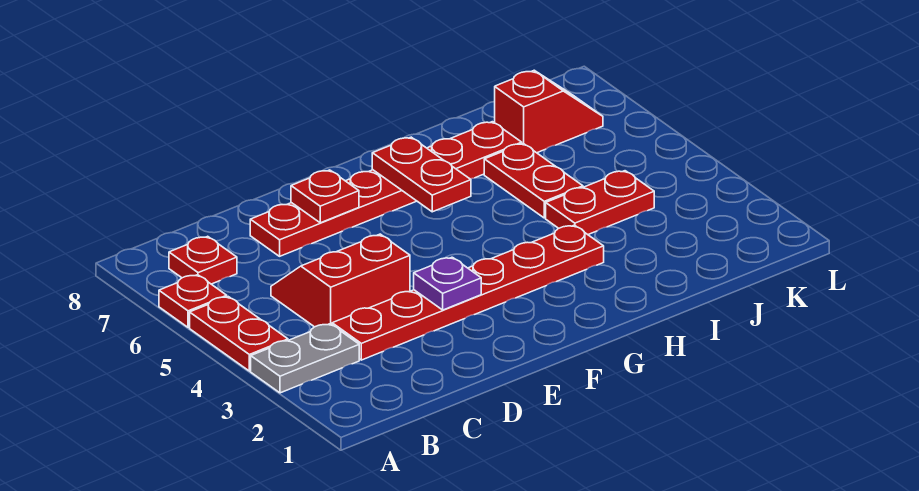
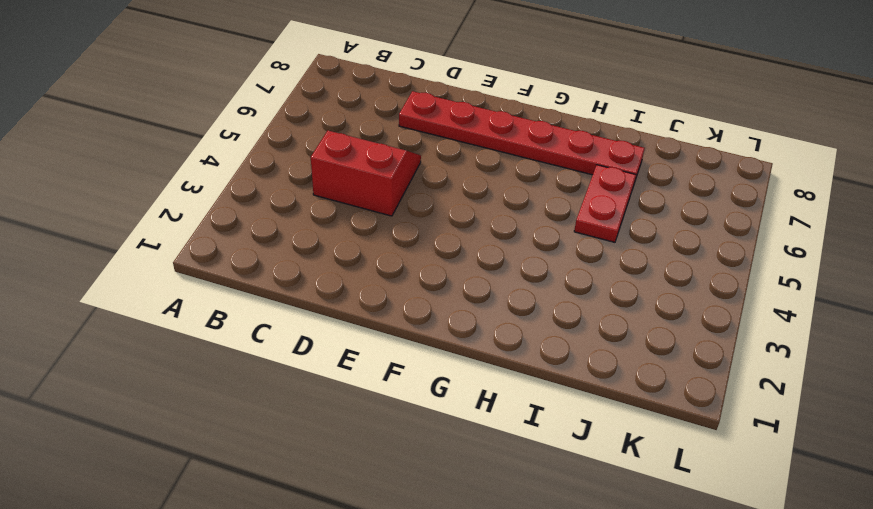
none -> grey plate A3:B3 level 1
none -> red plate A4:A5 level 1
none -> red plate A6 level 1

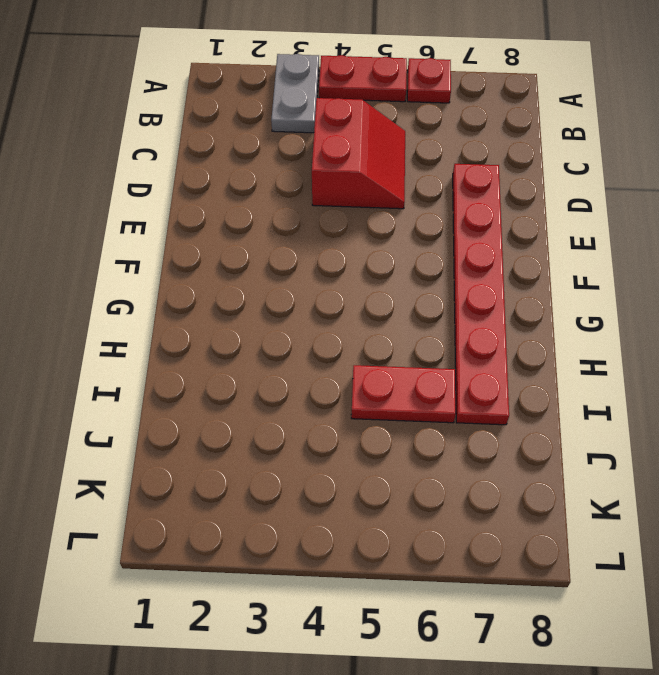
none -> red plate B7 level 1
none -> red plate C3:H3 level 1
none -> red plate I4:J4 level 1

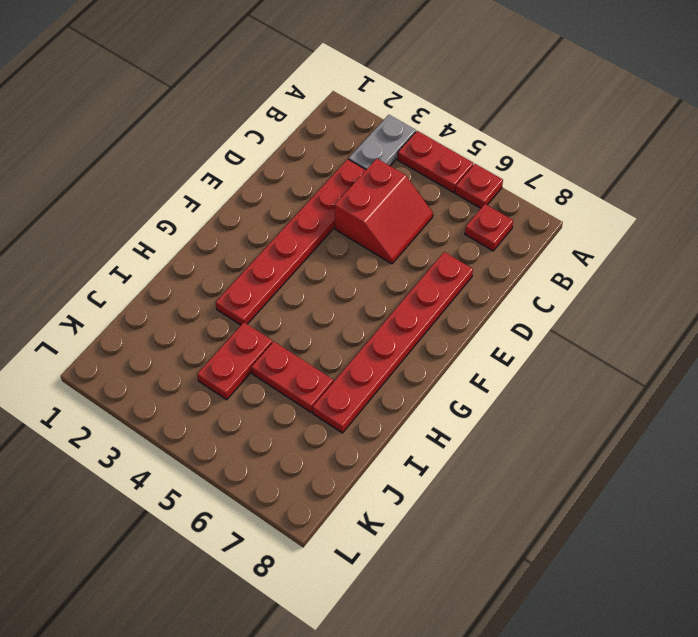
none -> red slope J7:K7 level 1 top J
none -> purple plate E3 level 2
none -> red plate E7 level 2

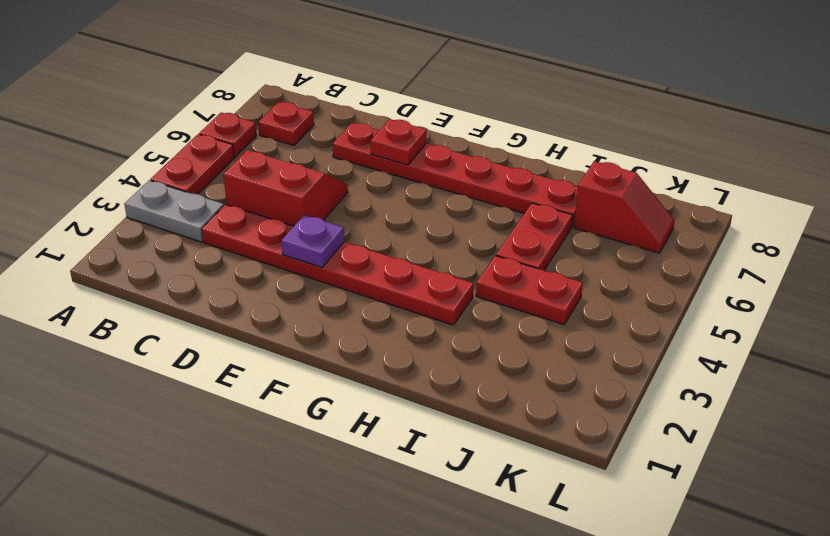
none -> red plate G6:G7 level 2

